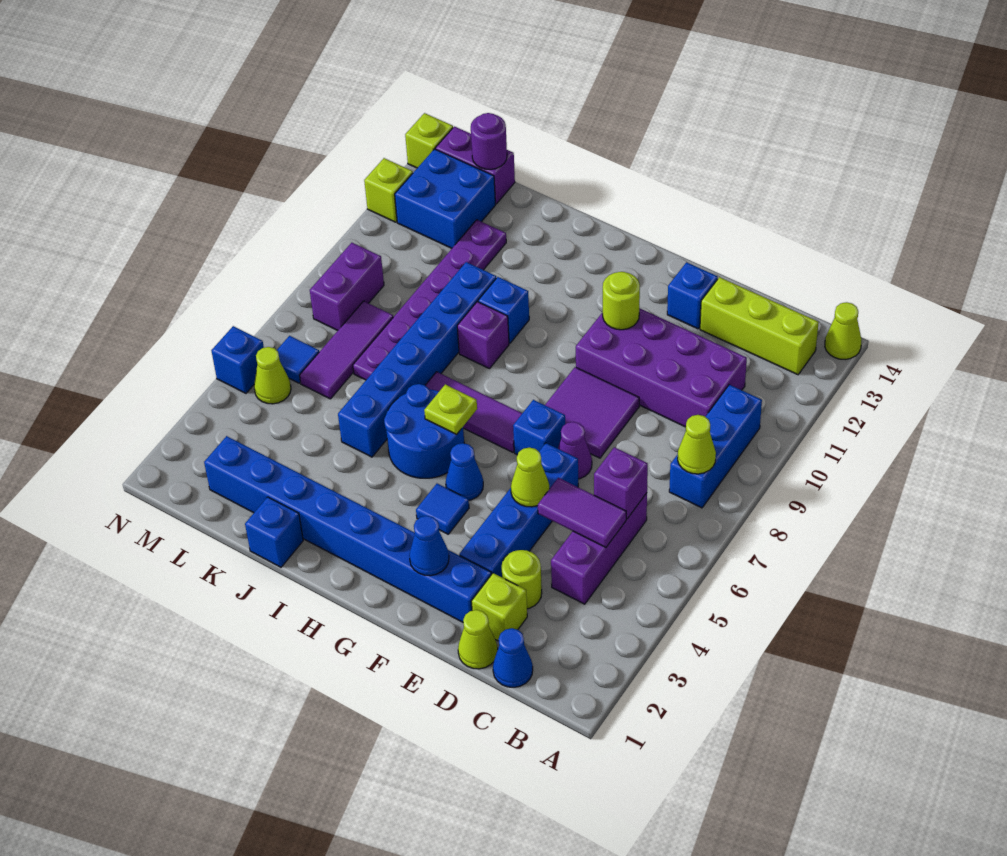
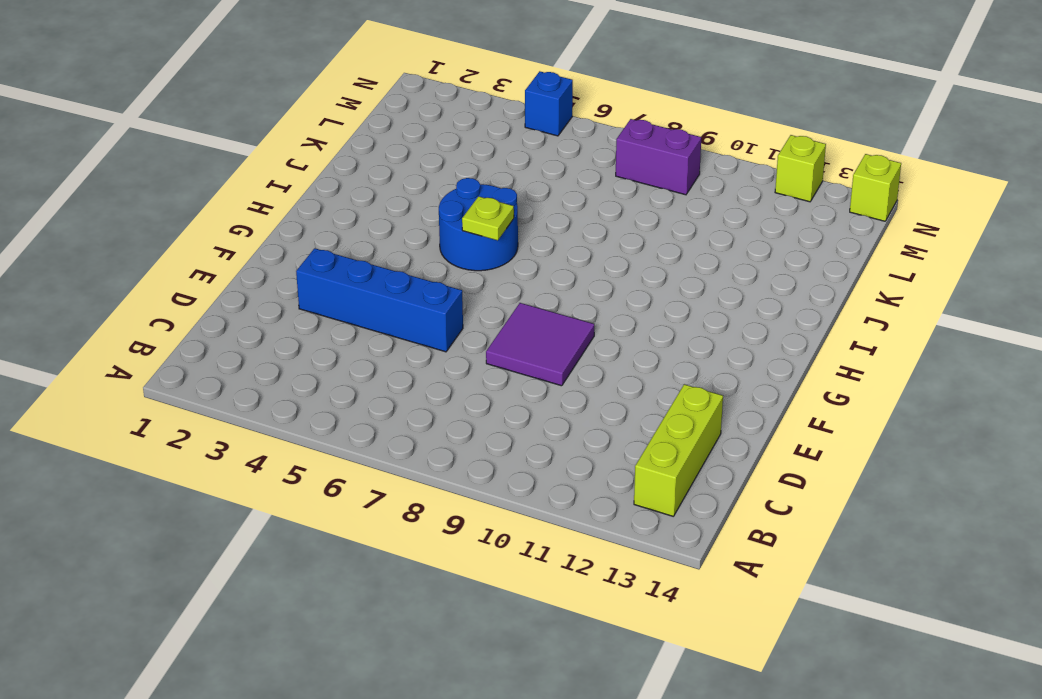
none -> lime cone A14 level 1
none -> blue brick B8:B10 level 1
none -> blue cone C1 level 1
none -> purple brick C4:C6 level 1

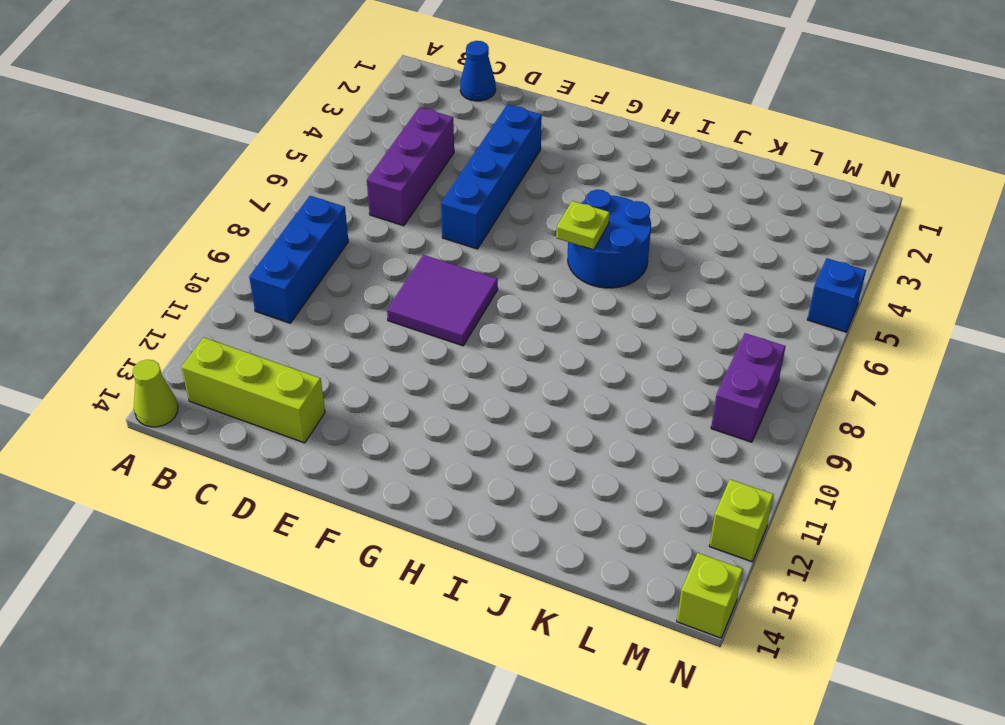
none -> purple brick C10:F11 level 1
none -> lime cone D1 level 1
none -> lime brick D2 level 1
none -> lime round brick D3 level 1

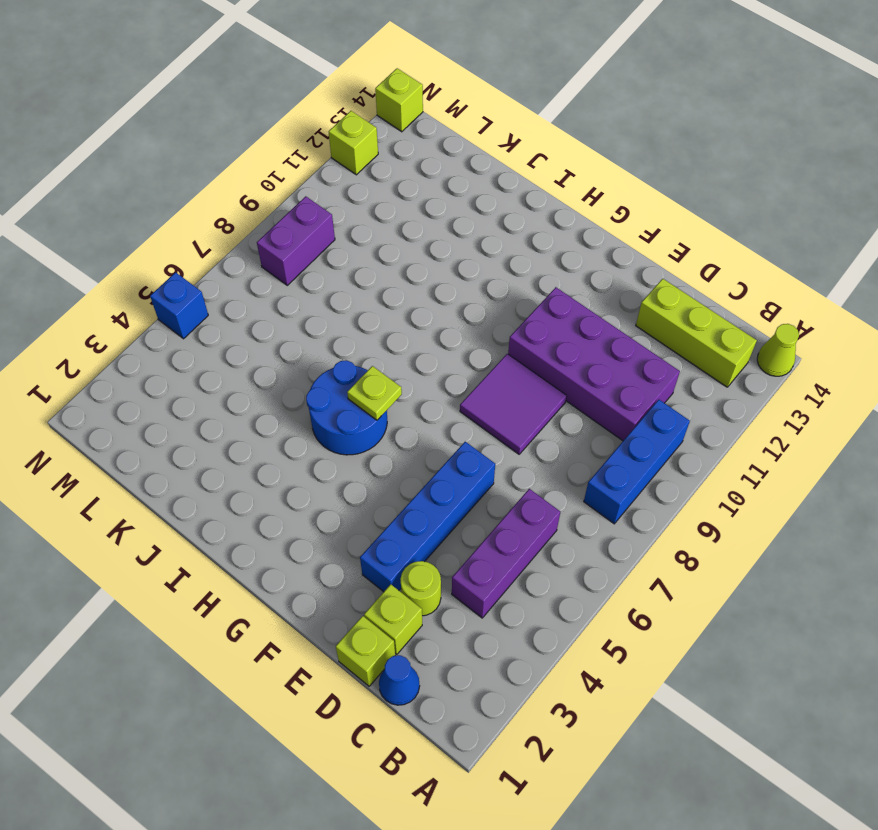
lime brick D1 level 1 -> lime cone D1 level 1
none -> blue brick E2:L2 level 1
none -> purple cone E7 level 1
none -> blue brick E13 level 1
none -> blue brick F7 level 1

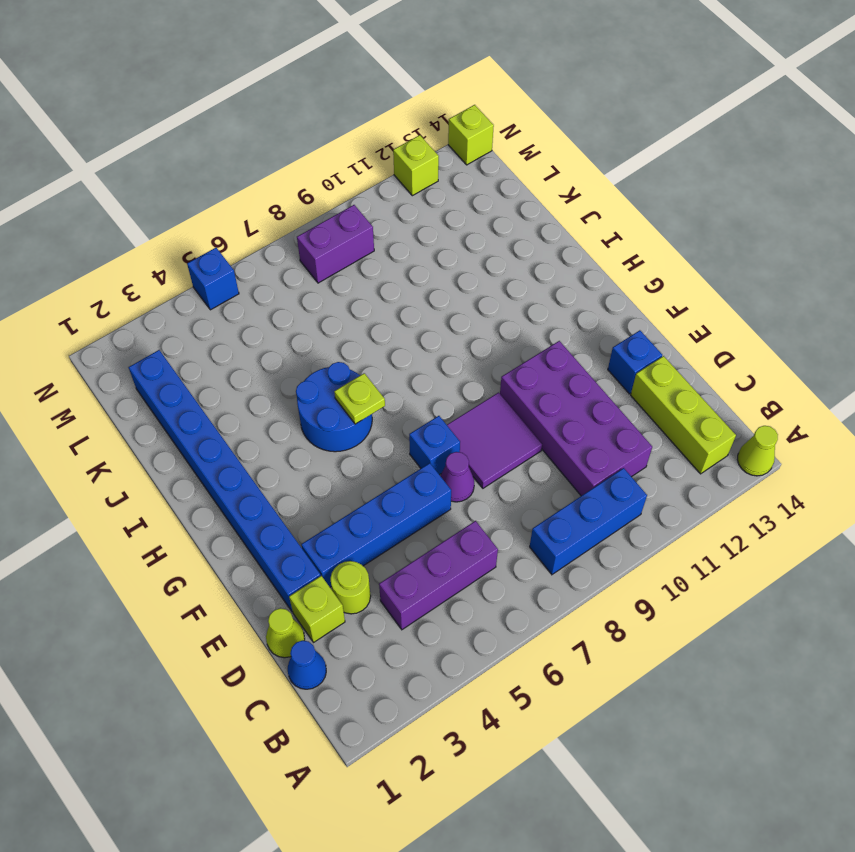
none -> blue tile G4 level 1
none -> blue cone G5 level 1
none -> purple tile G7:I7 level 1
none -> purple brick I9 level 1

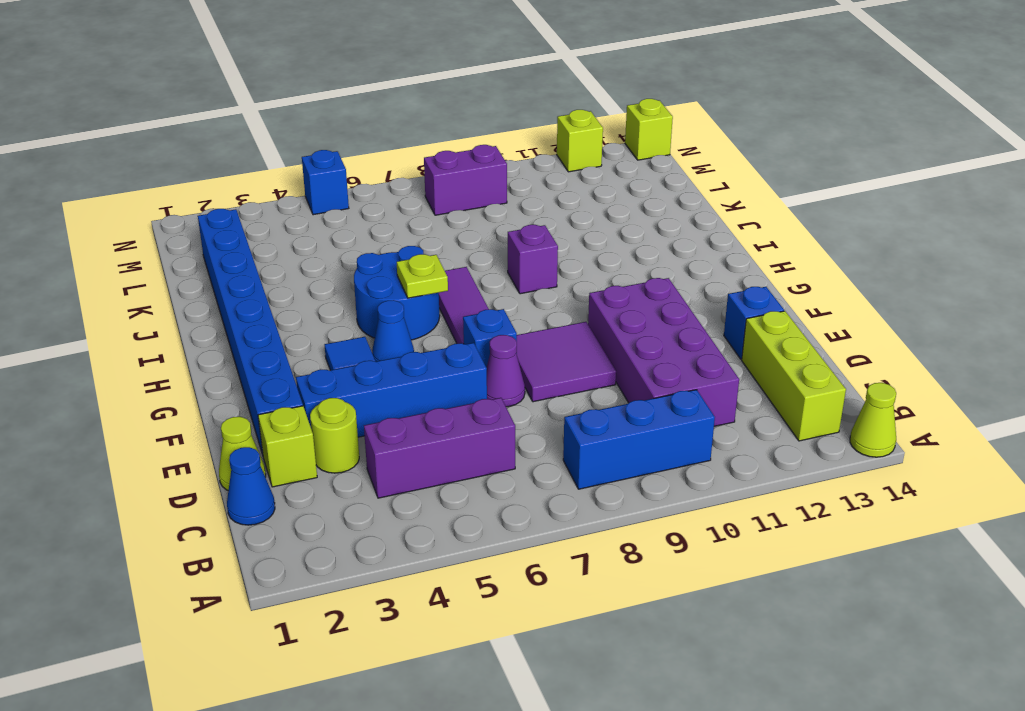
none -> blue brick I10 level 1
none -> blue brick J1 level 1
none -> blue brick J5:J10 level 1
none -> purple plate K7:K12 level 1

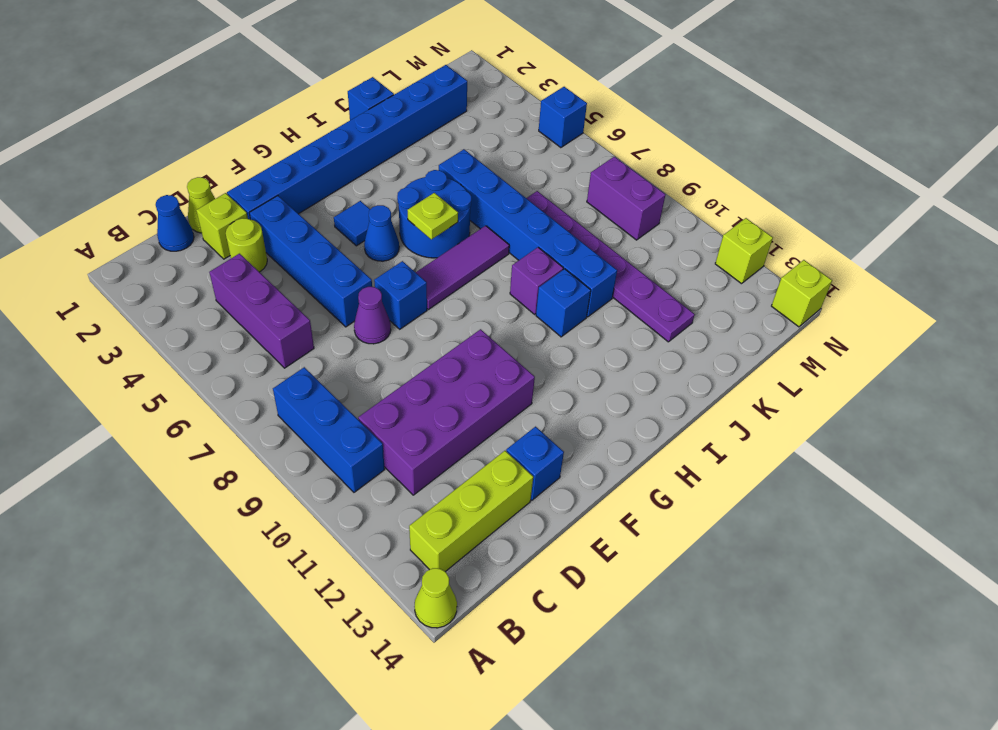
none -> purple tile E8:F9 level 1
none -> purple tile L6:L8 level 1
none -> blue brick L12:M13 level 1
none -> purple brick L14:M14 level 1

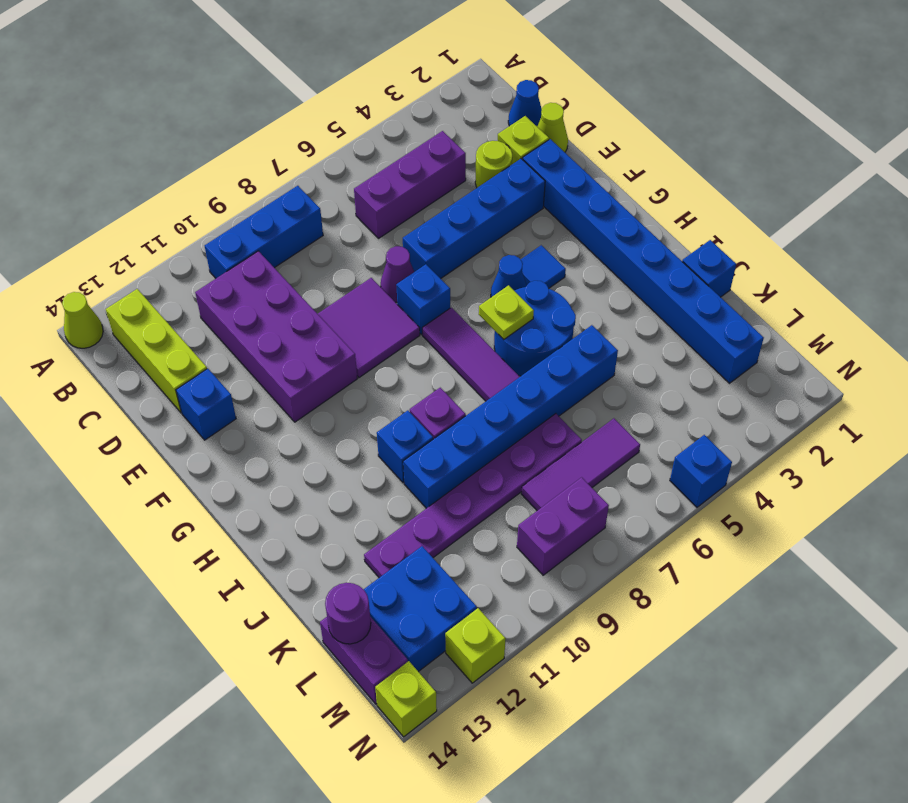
none -> lime cone M5 level 1
none -> blue tile M6 level 1
none -> lime cone B8 level 2
none -> purple tile C5:D5 level 2

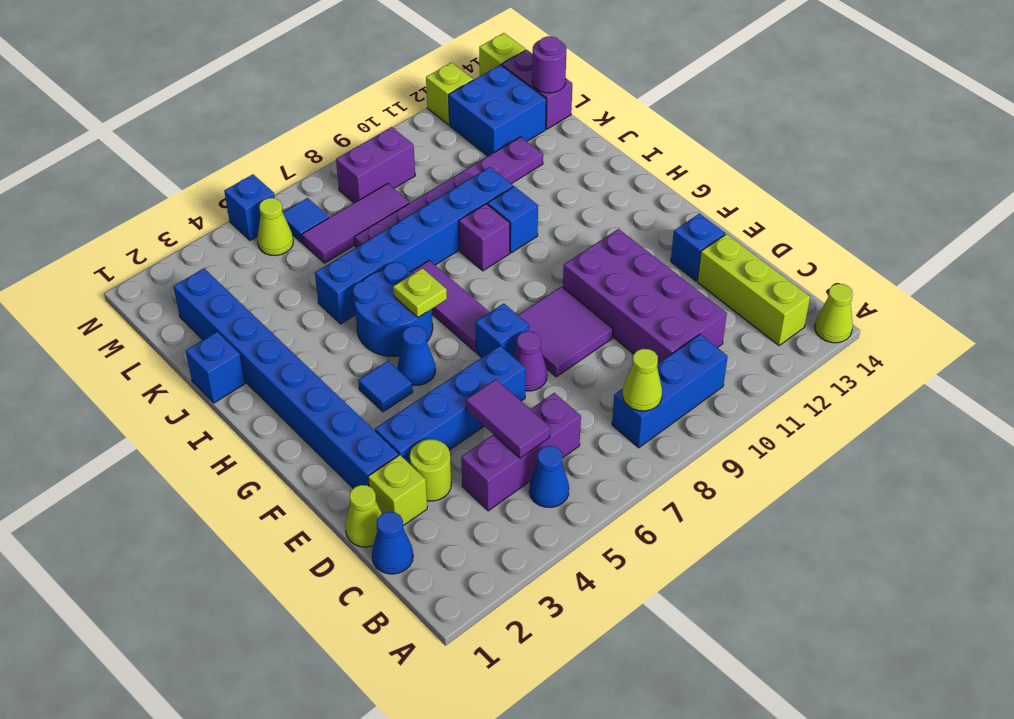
blue cone B5 level 1 -> blue cone F2 level 2
none -> purple brick C6 level 2
none -> lime cone E5 level 2
none -> lime round brick F11 level 2

